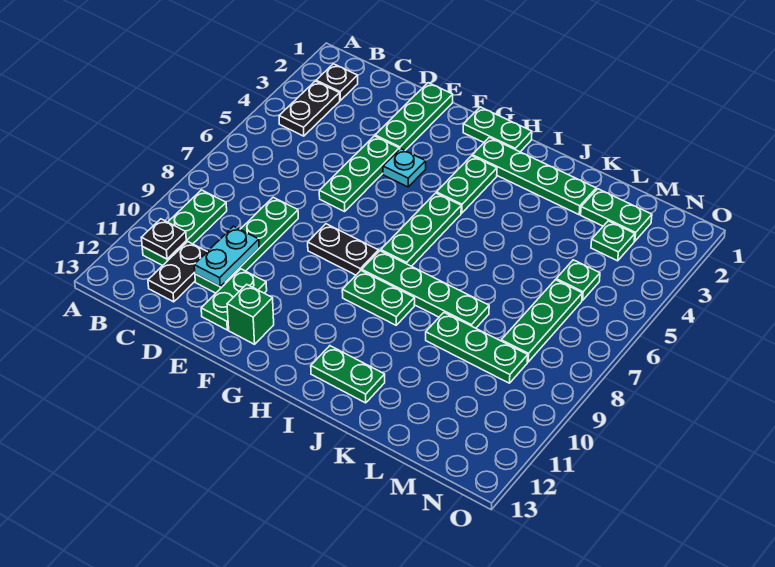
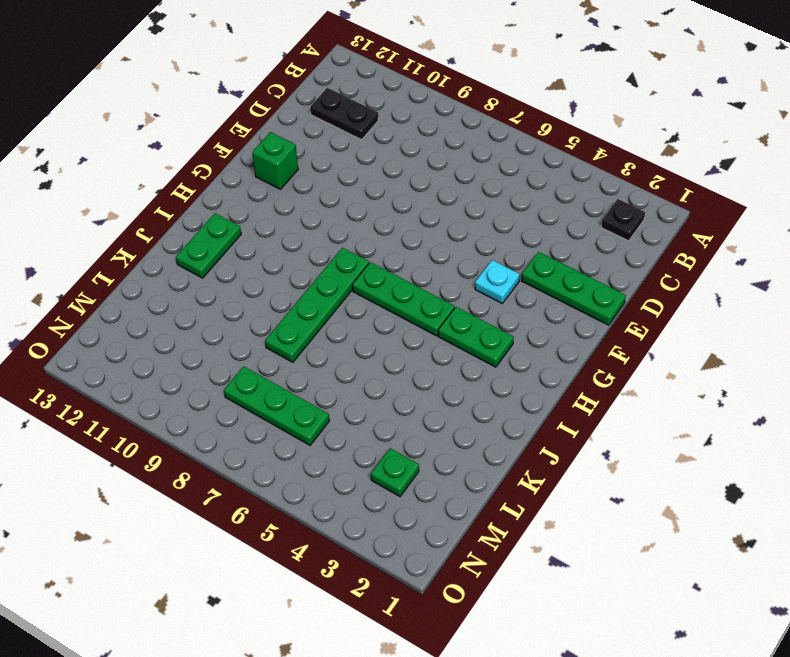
none -> black plate B3:B4 level 1
none -> green plate B9:B11 level 1
none -> green plate D8:D11 level 1

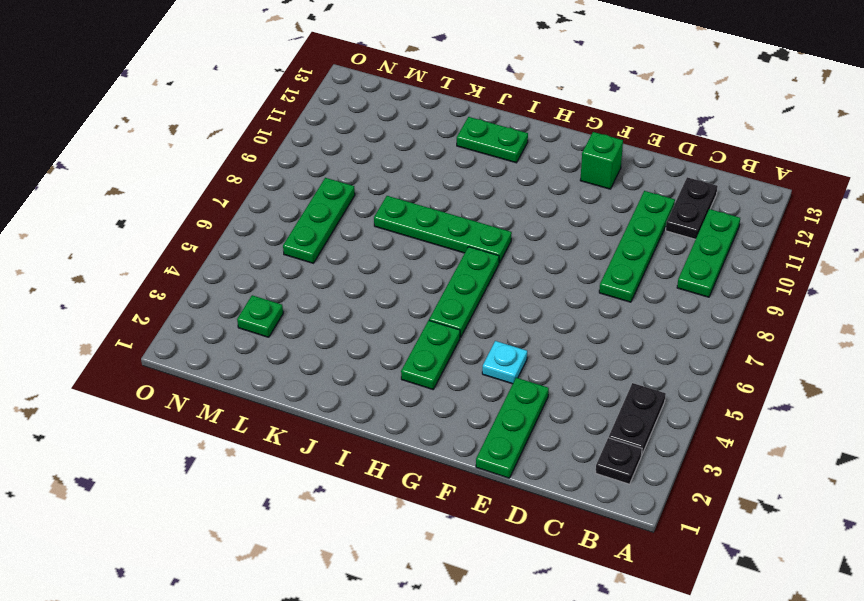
none -> green plate E4:E6 level 1
none -> green plate E11:E12 level 1
none -> black plate F8:G8 level 1

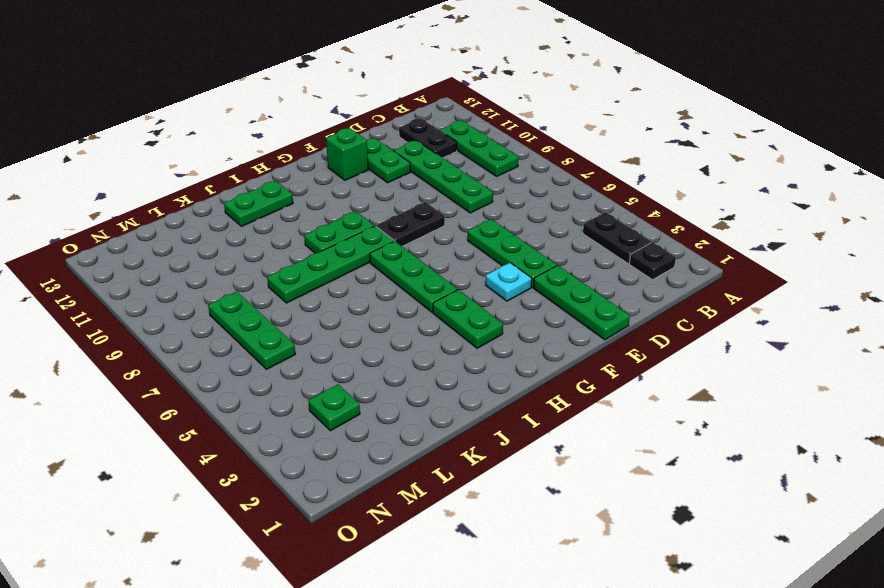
none -> green plate G1:H1 level 1
none -> green plate H2:K2 level 1
none -> green plate K9:M9 level 1

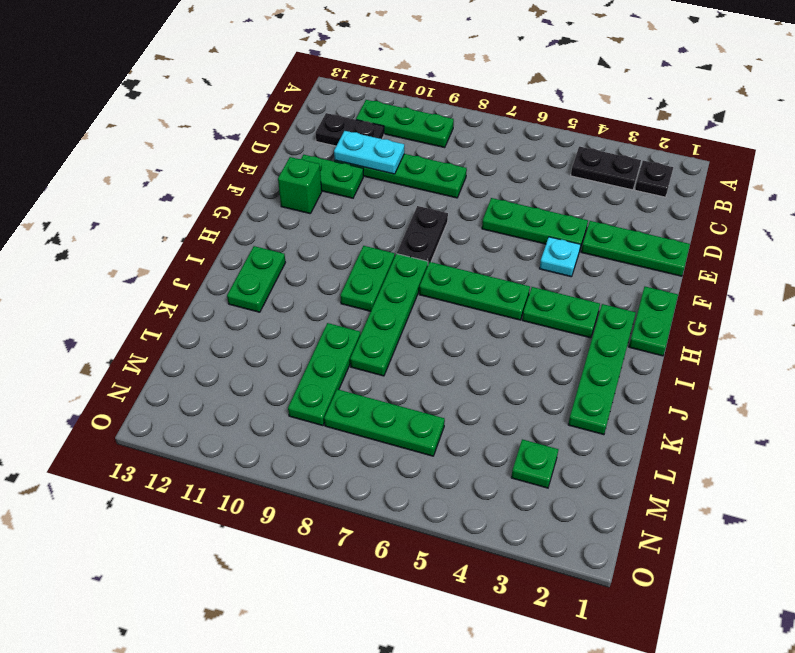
none -> green plate L2:M2 level 1
none -> green plate M5 level 1
none -> black plate B11 level 2

